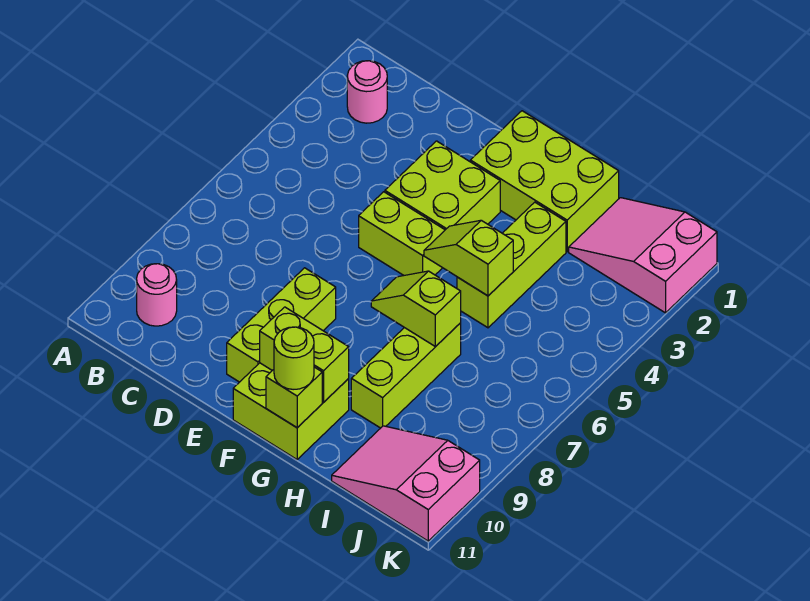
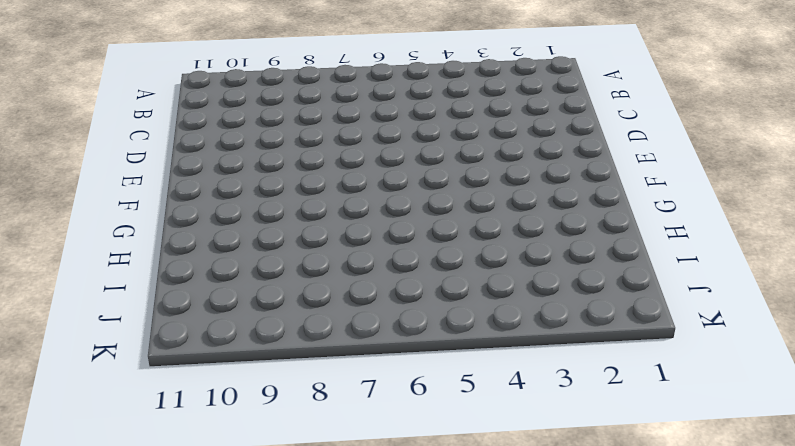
none -> pink round brick B2 level 1
none -> pink round brick B10 level 1
none -> lime brick E3:F4 level 1

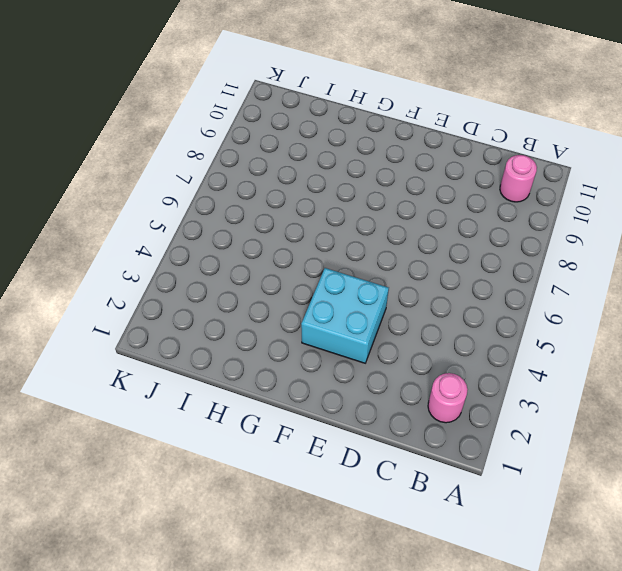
cyan brick E3:F4 level 1 -> lime brick E3:F4 level 1
none -> lime brick E5:F5 level 1
none -> lime brick E8:E10 level 1
none -> lime brick F1:H2 level 1

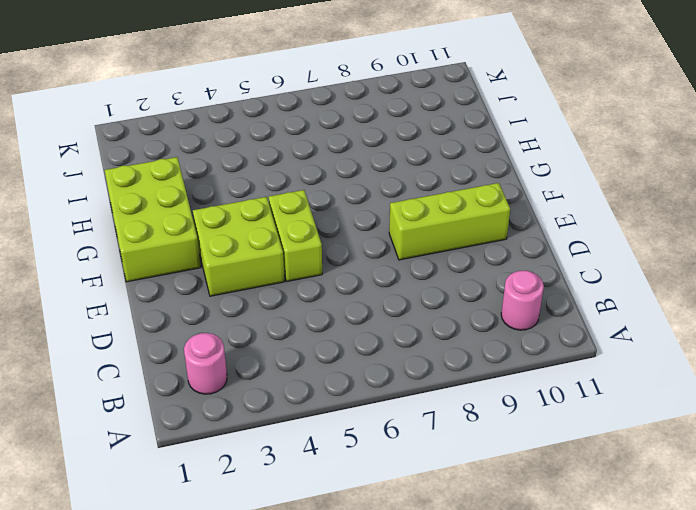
none -> lime brick F10:G11 level 1
none -> lime brick H3:H5 level 1
none -> lime brick H7:H9 level 1

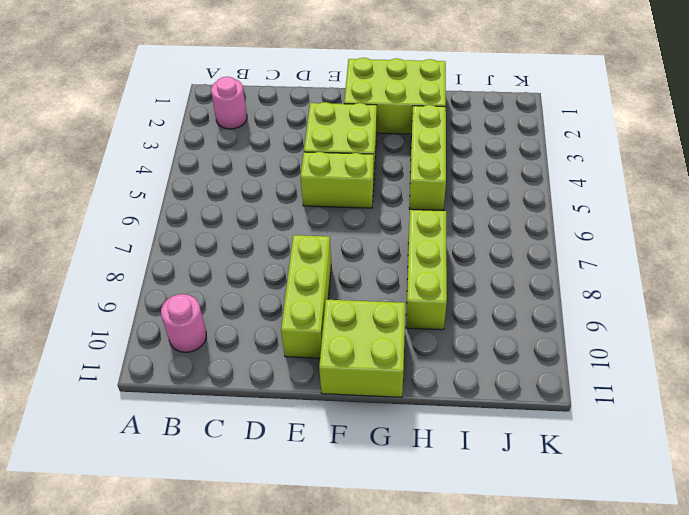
none -> pink slope I1:K2 level 1 top K
none -> pink slope I10:K11 level 1 top K
none -> lime brick F10:G10 level 2

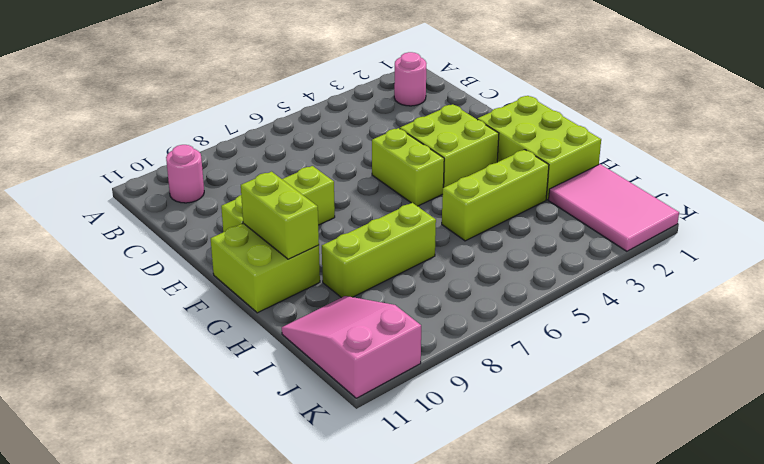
pink tile I1:K2 level 1 -> pink slope I1:K2 level 1 top K
none -> lime slope G5:H5 level 2 top H
none -> lime slope G7:H7 level 2 top H
none -> lime brick G11 level 2

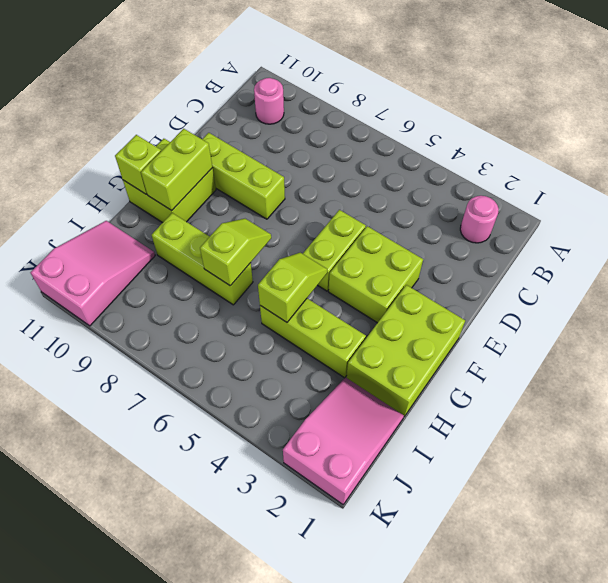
none -> lime round brick G11 level 3

